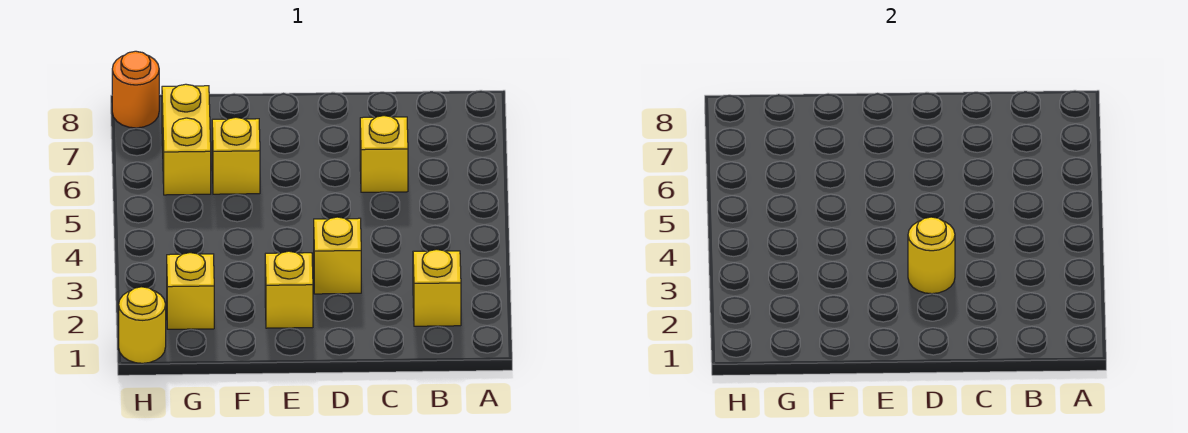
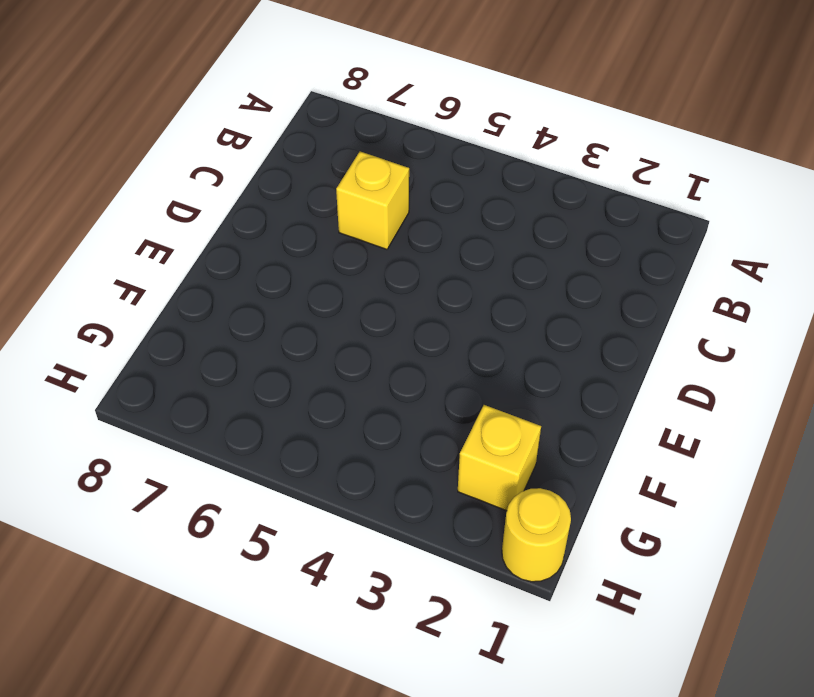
none -> yellow brick B2 level 1
none -> yellow brick D3 level 1

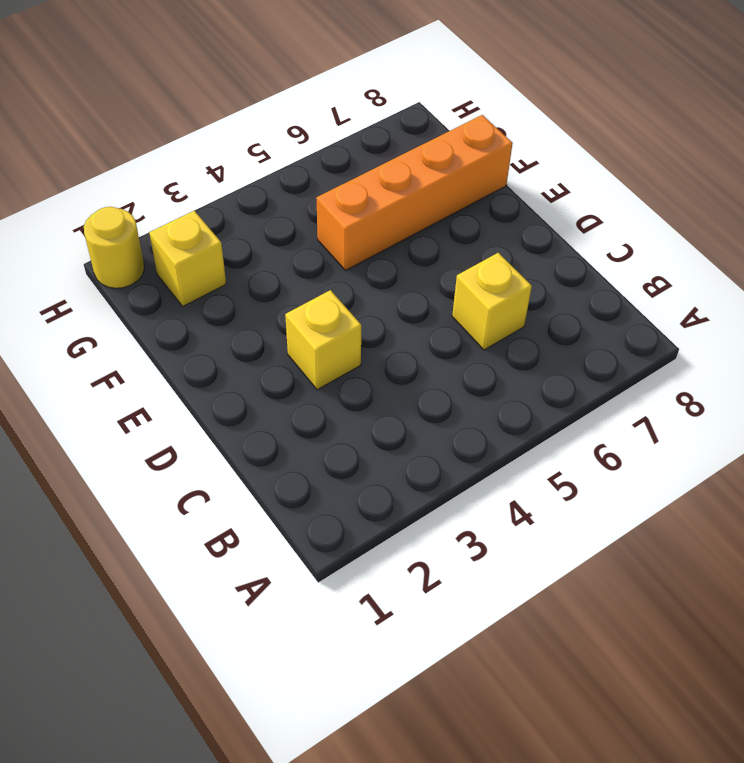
orange brick F5:F8 level 1 -> yellow brick F6 level 1
none -> yellow brick B2 level 1
none -> yellow brick E2 level 1

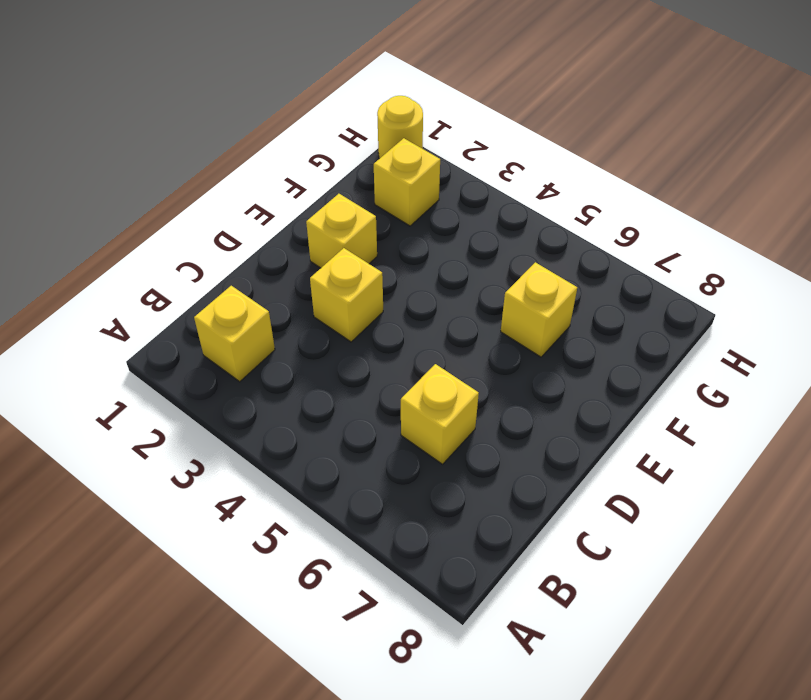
none -> yellow brick G6:G7 level 1
none -> orange round brick H8 level 1

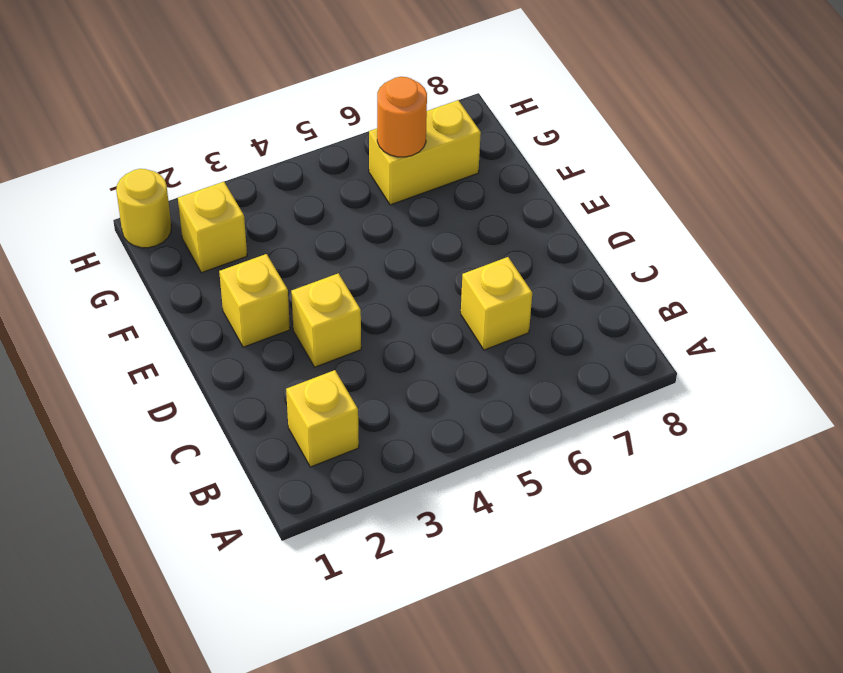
orange round brick G6 level 2 -> orange round brick H8 level 1
none -> yellow brick F6 level 1
none -> yellow round brick D3 level 2

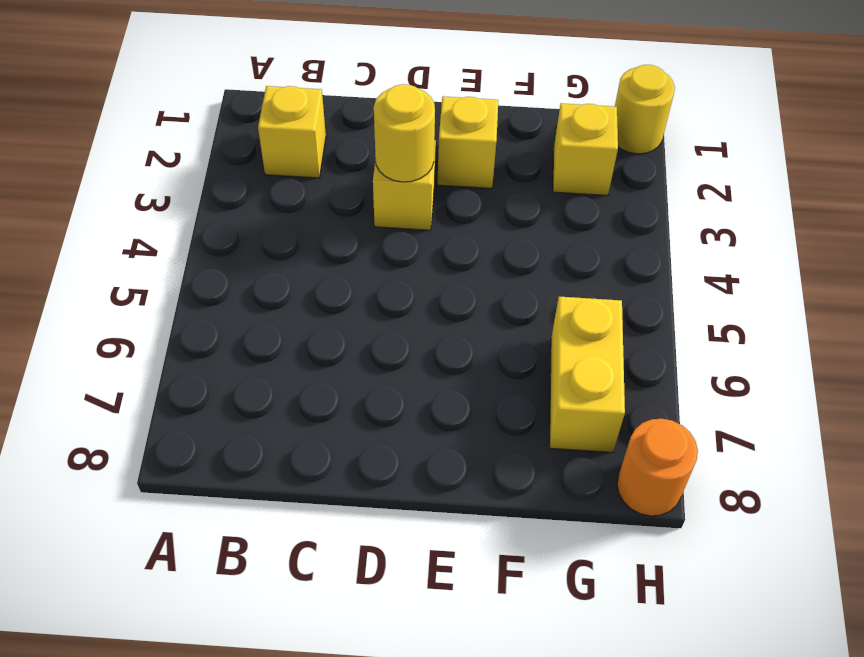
none -> yellow brick C6 level 1
none -> yellow brick F6 level 1

